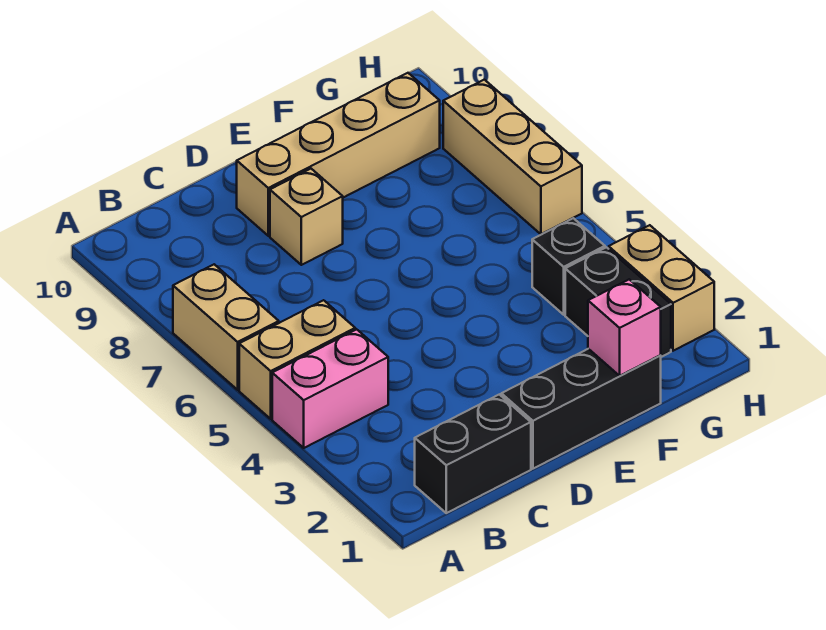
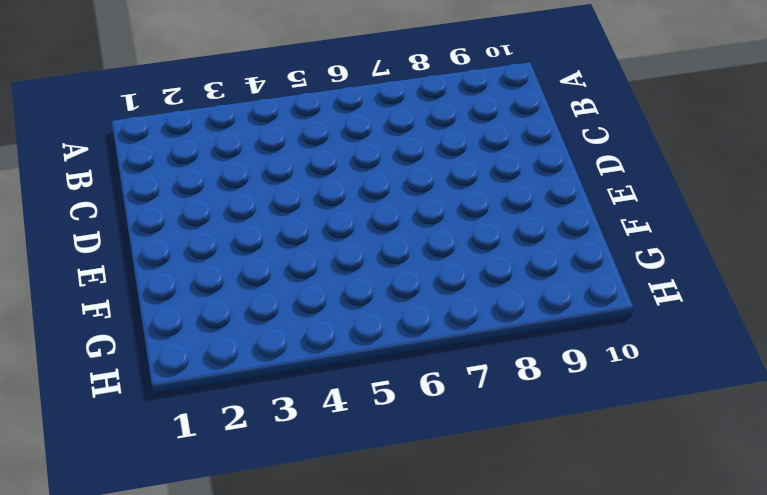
none -> pink brick A4:B4 level 1
none -> tan brick A5:B5 level 1
none -> tan brick A6:A7 level 1

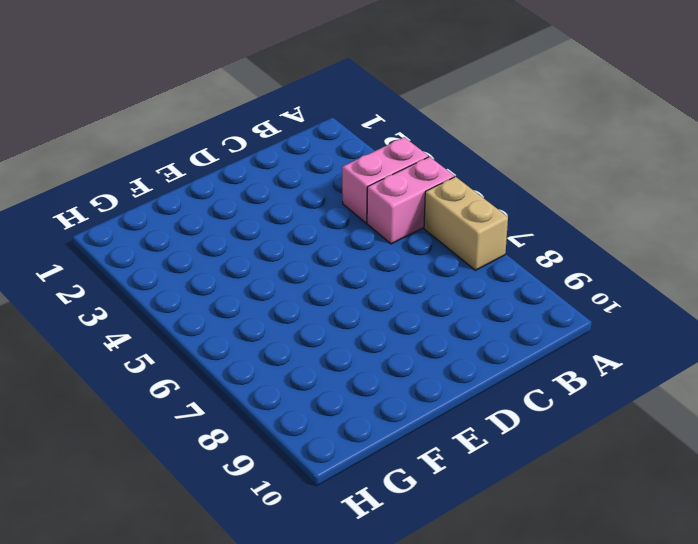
pink brick A5:B5 level 1 -> tan brick A5:B5 level 1
none -> black brick B1:C1 level 1
none -> black brick D1:F1 level 1
none -> tan brick D8 level 1

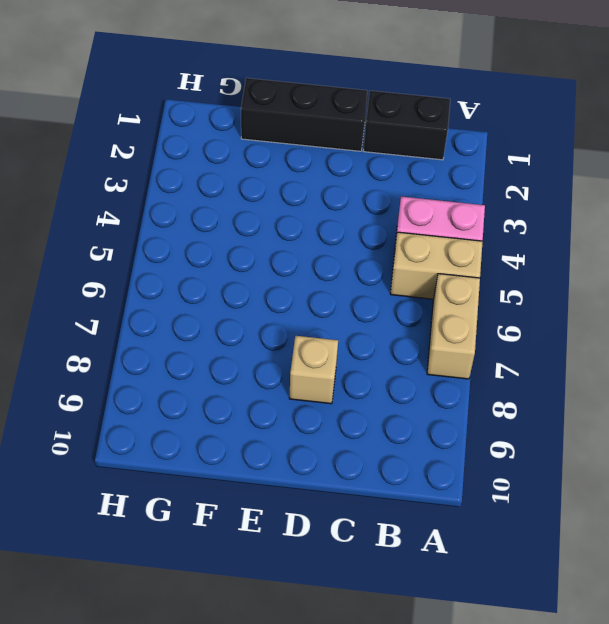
none -> tan brick D9:G9 level 1
none -> black brick G2:G3 level 1
none -> black brick G4 level 1

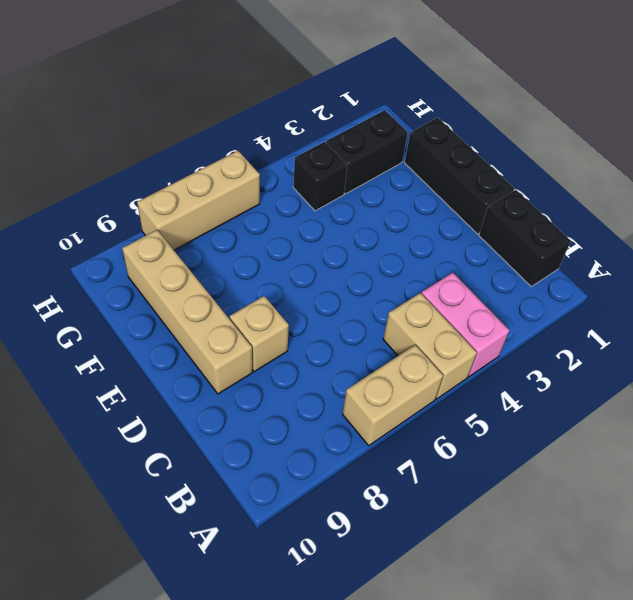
none -> tan brick H2:H3 level 1
none -> pink brick F1 level 2

